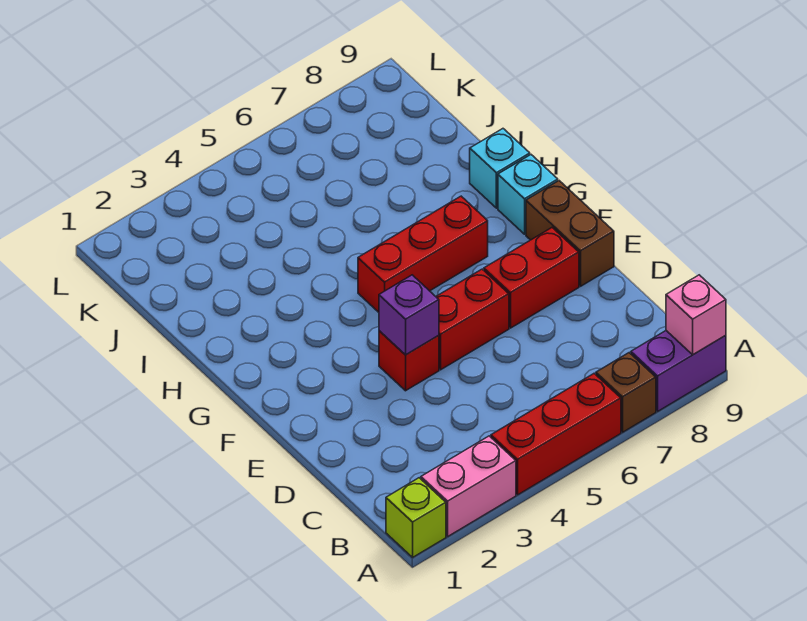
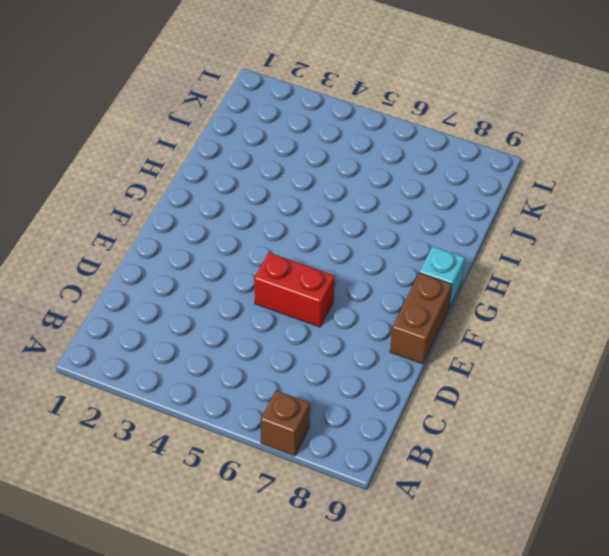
none -> lime brick A1 level 1
none -> pink brick A2:A3 level 1
none -> red brick A4:A6 level 1

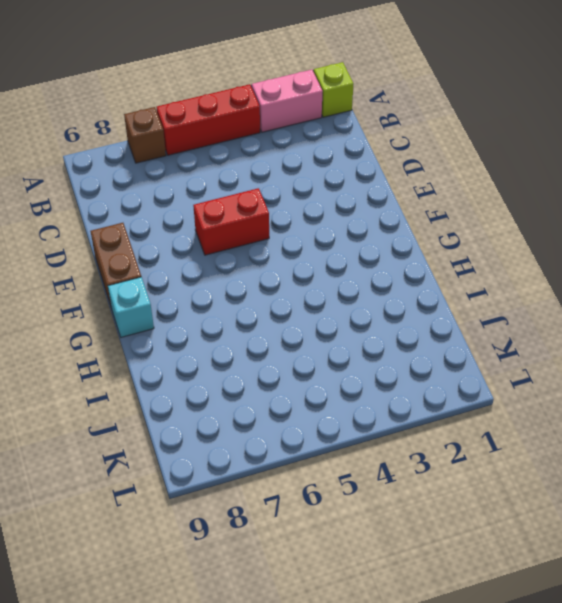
none -> purple brick A8:A9 level 1
none -> red brick E4 level 1
none -> red brick E7:E8 level 1

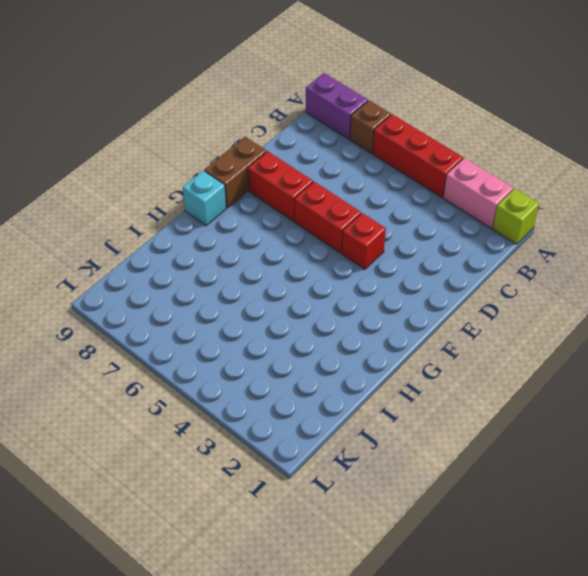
none -> red brick G5:G7 level 1
none -> cyan brick H9 level 1
none -> pink brick A9 level 2

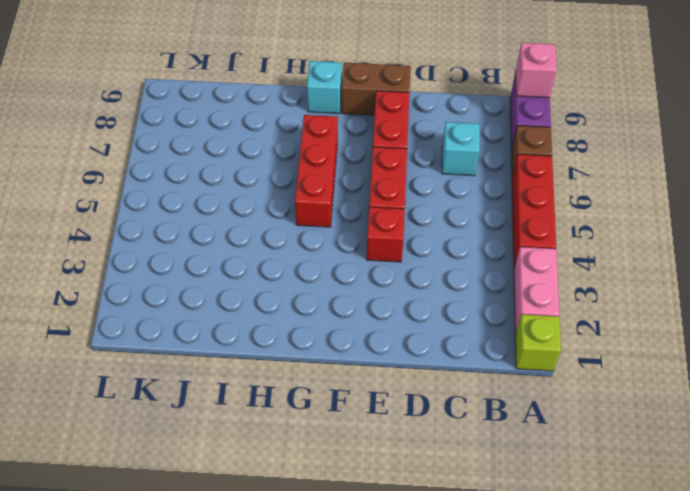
cyan brick C7 level 1 -> cyan brick H9 level 1
none -> purple brick E4 level 2

